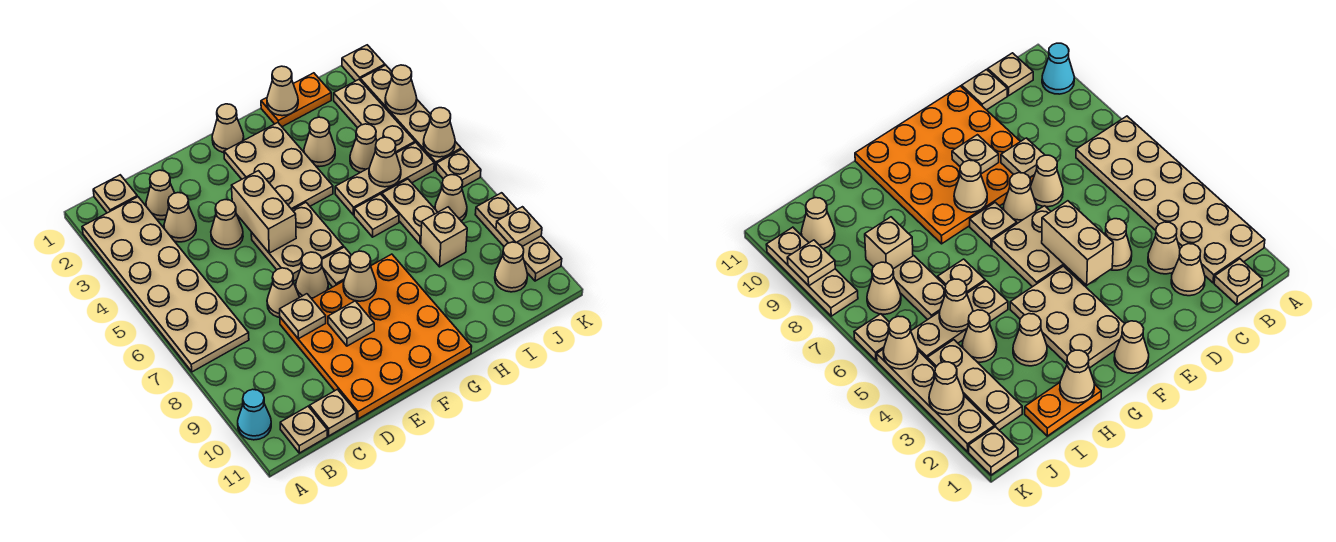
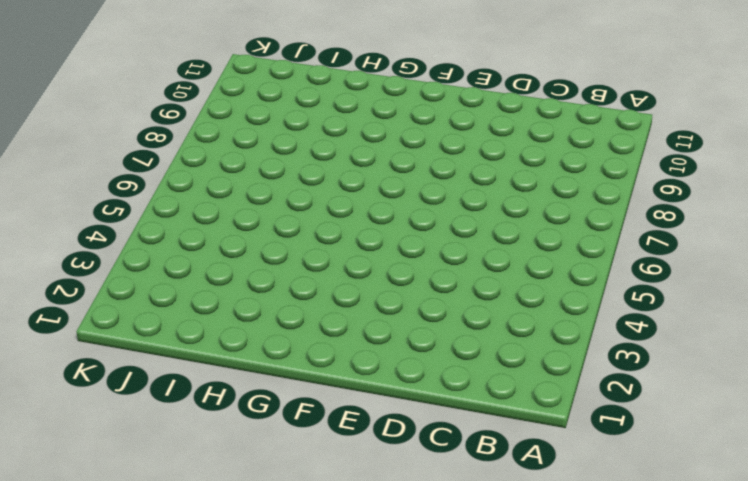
none -> tan plate A2:B7 level 1
none -> cyan cone A10 level 1
none -> tan plate B1 level 1
none -> tan plate B11 level 1

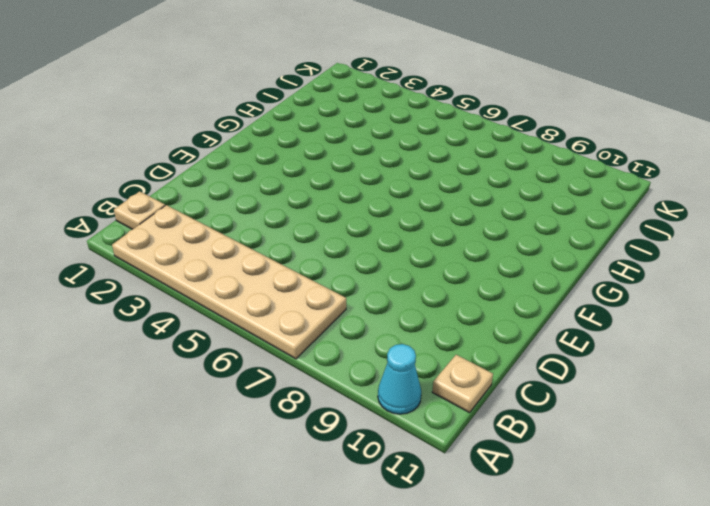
none -> tan cone C2 level 1
none -> tan cone C3 level 1
none -> tan plate C11 level 1
none -> tan cone D4 level 1

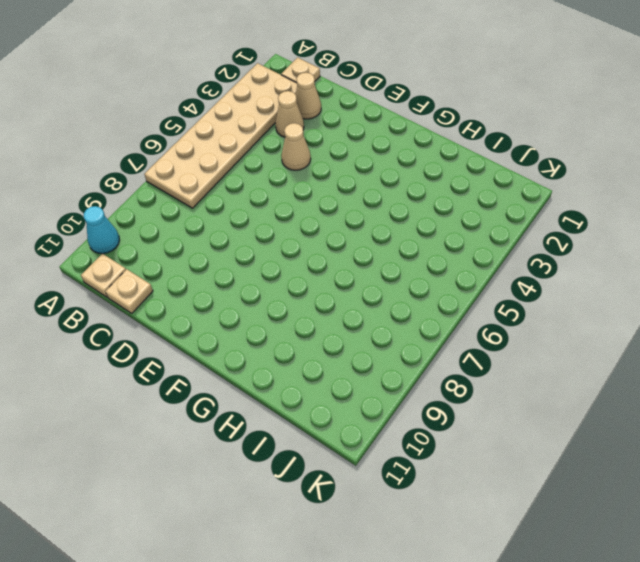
none -> tan cone D7 level 1
none -> orange plate D8:G11 level 1
none -> tan plate E5:F6 level 1
none -> tan cone E7 level 1

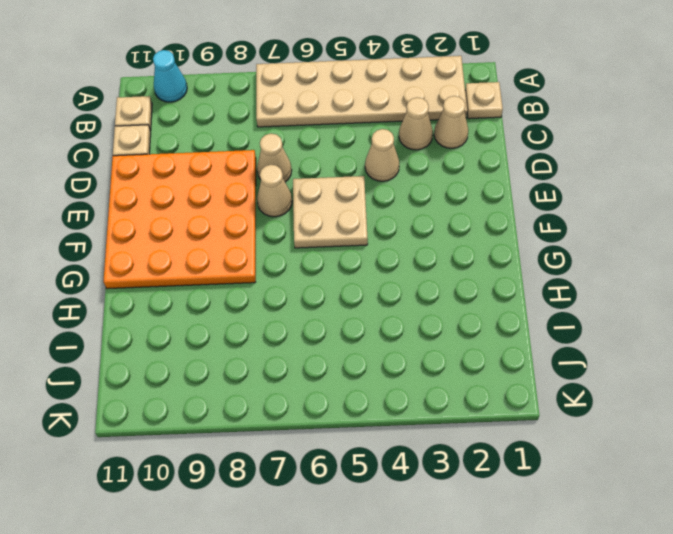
none -> tan cone F1 level 1
none -> tan plate F2:G4 level 1
none -> tan plate F7 level 1
none -> orange plate H1:I1 level 1

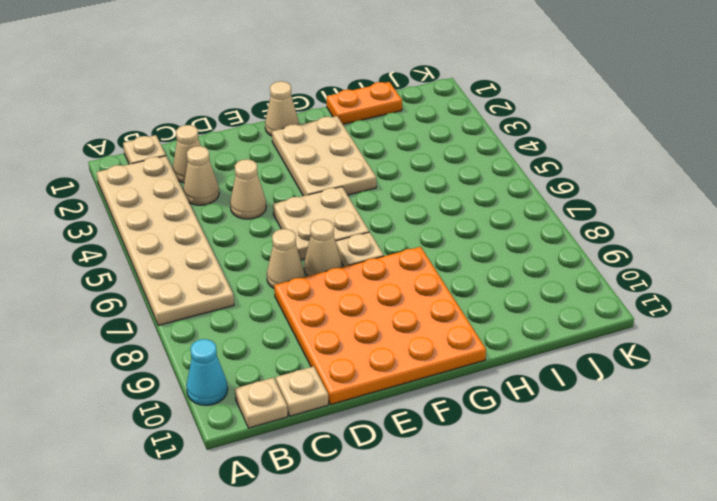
none -> tan cone H3 level 1
none -> tan plate H5:J5 level 1
none -> tan plate H6 level 1
none -> tan cone I4 level 1

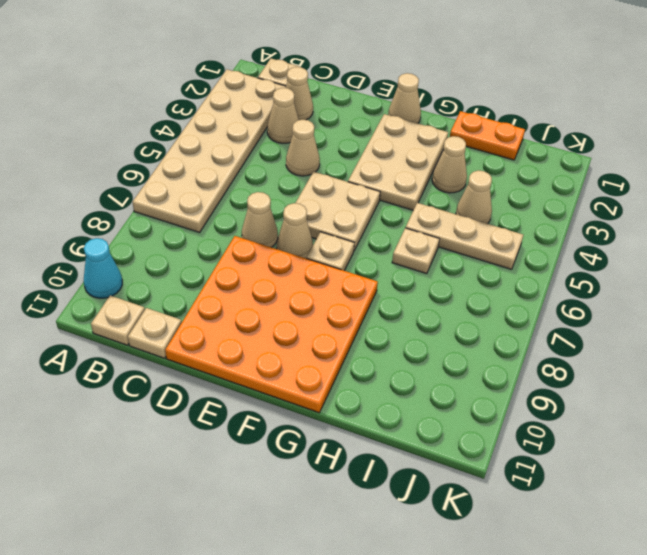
none -> tan plate I6:I7 level 1
none -> tan brick I8 level 1
none -> tan plate J2:J4 level 1
none -> tan cone J7 level 1

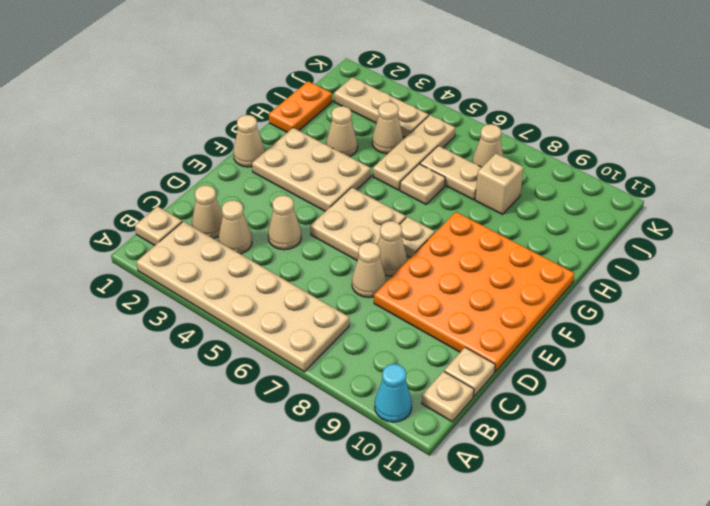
none -> tan cone J10 level 1
none -> tan plate K1 level 1
none -> tan plate K2:K5 level 1
none -> tan plate K6 level 1

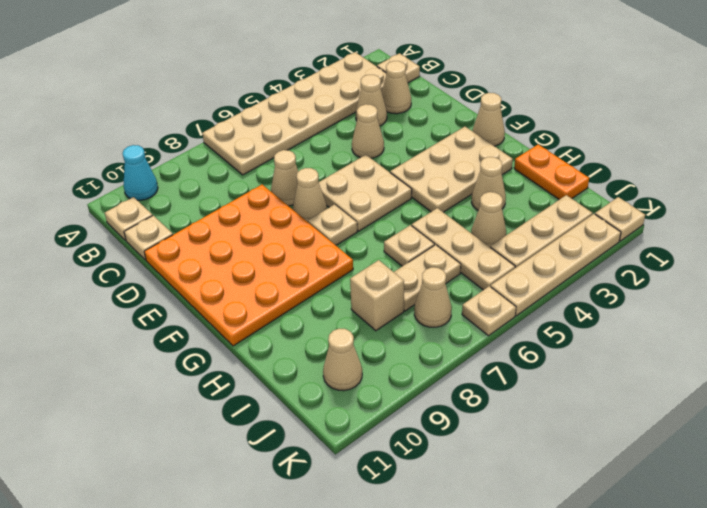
none -> tan plate K8:K10 level 1
none -> tan plate D8 level 2
none -> tan brick E4:E5 level 2
none -> tan plate E9 level 2

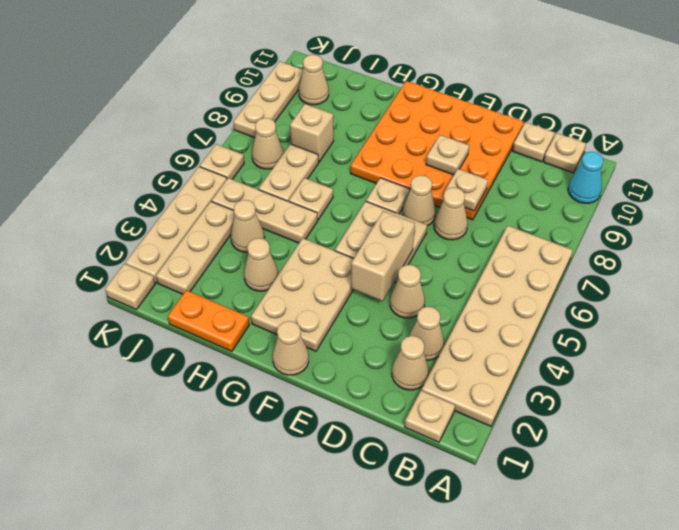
none -> tan cone F8 level 2
none -> tan cone H1 level 2
none -> tan cone I5 level 2
none -> tan cone K3 level 2

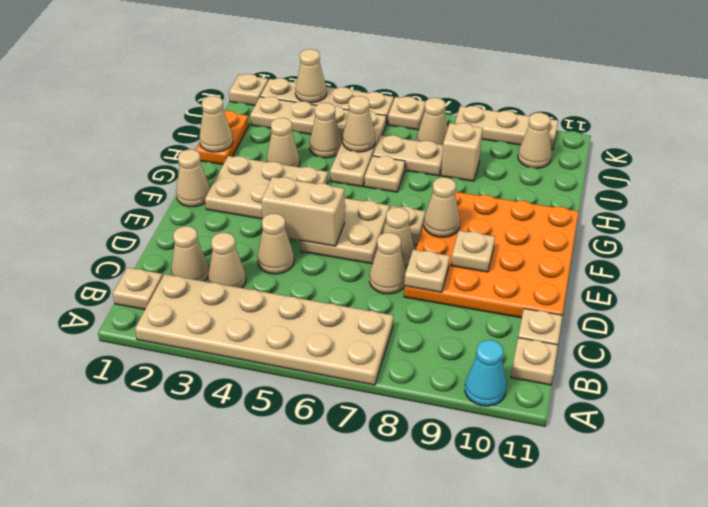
none -> tan cone K5 level 2
none -> tan plate K9 level 2

